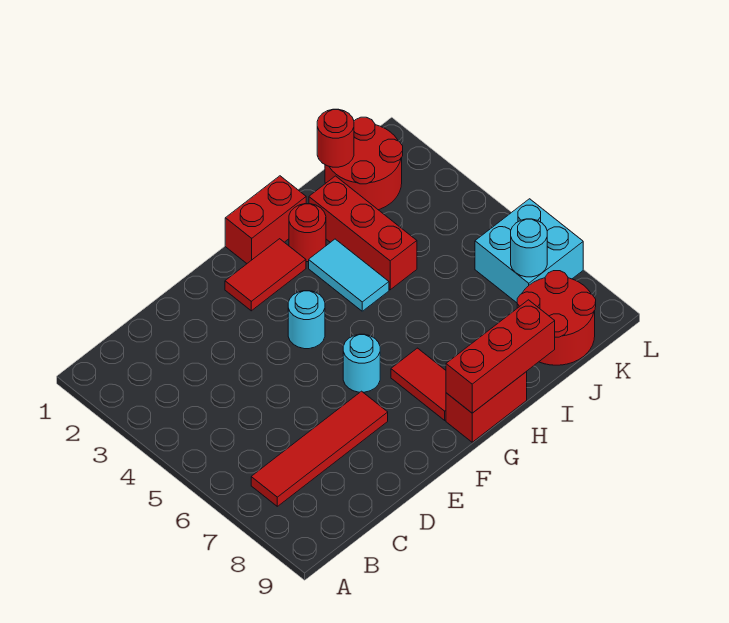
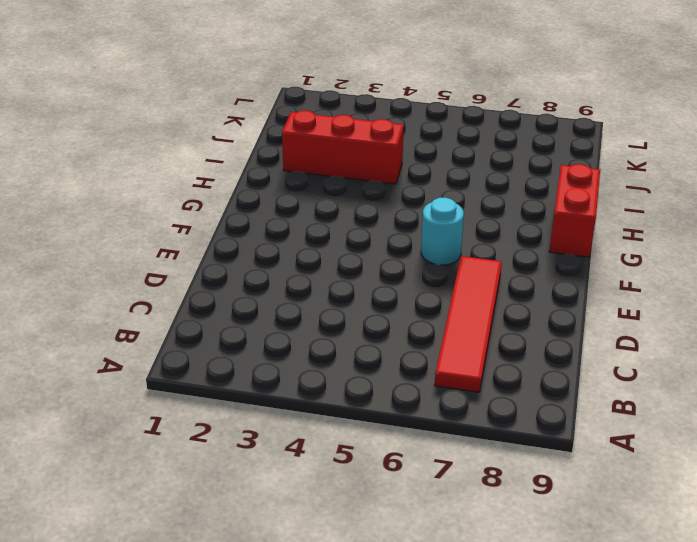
none -> red tile F2:G2 level 1
none -> cyan round brick F4 level 1
none -> red brick G1:H1 level 1

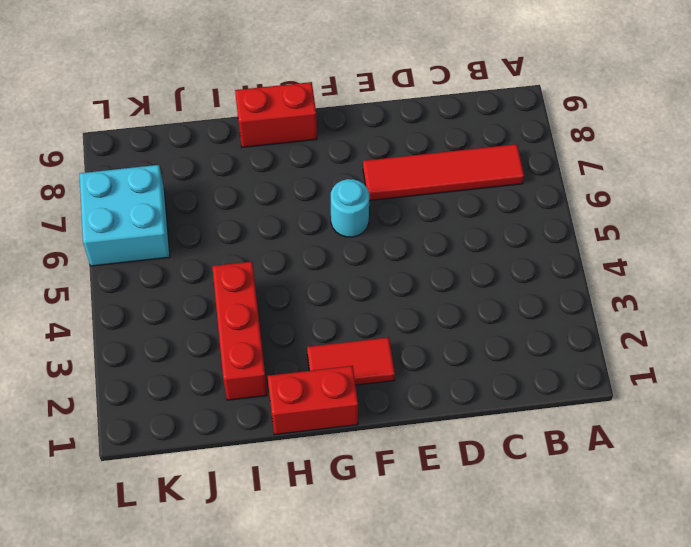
none -> cyan round brick F4 level 1
none -> red tile G7:G8 level 1
none -> red round brick H2 level 1

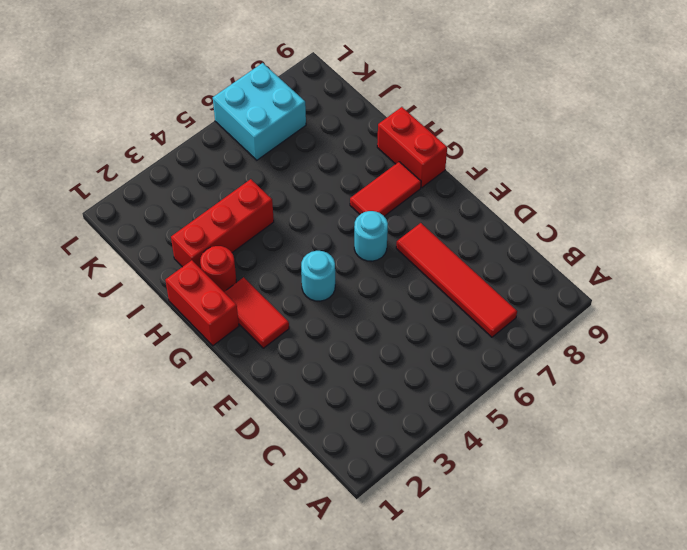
none -> cyan tile H3:H4 level 1
none -> red round brick J1:K2 level 1
none -> red round brick J8:K9 level 1

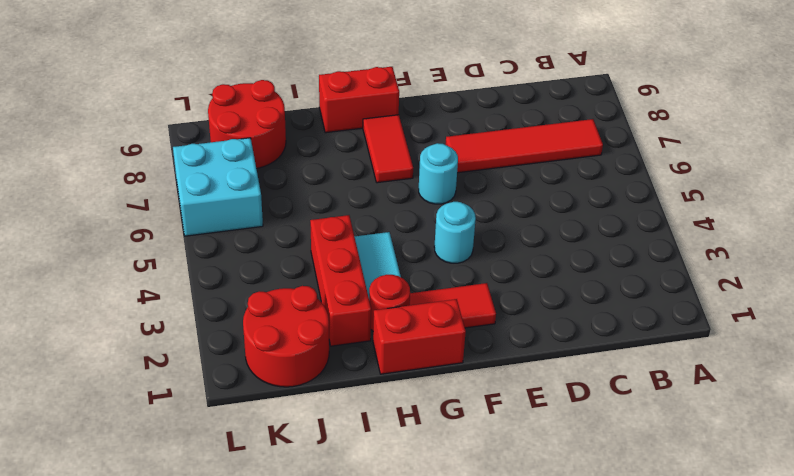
none -> red brick G9:I9 level 2
none -> red round brick J1 level 2
none -> cyan round brick K7 level 2

